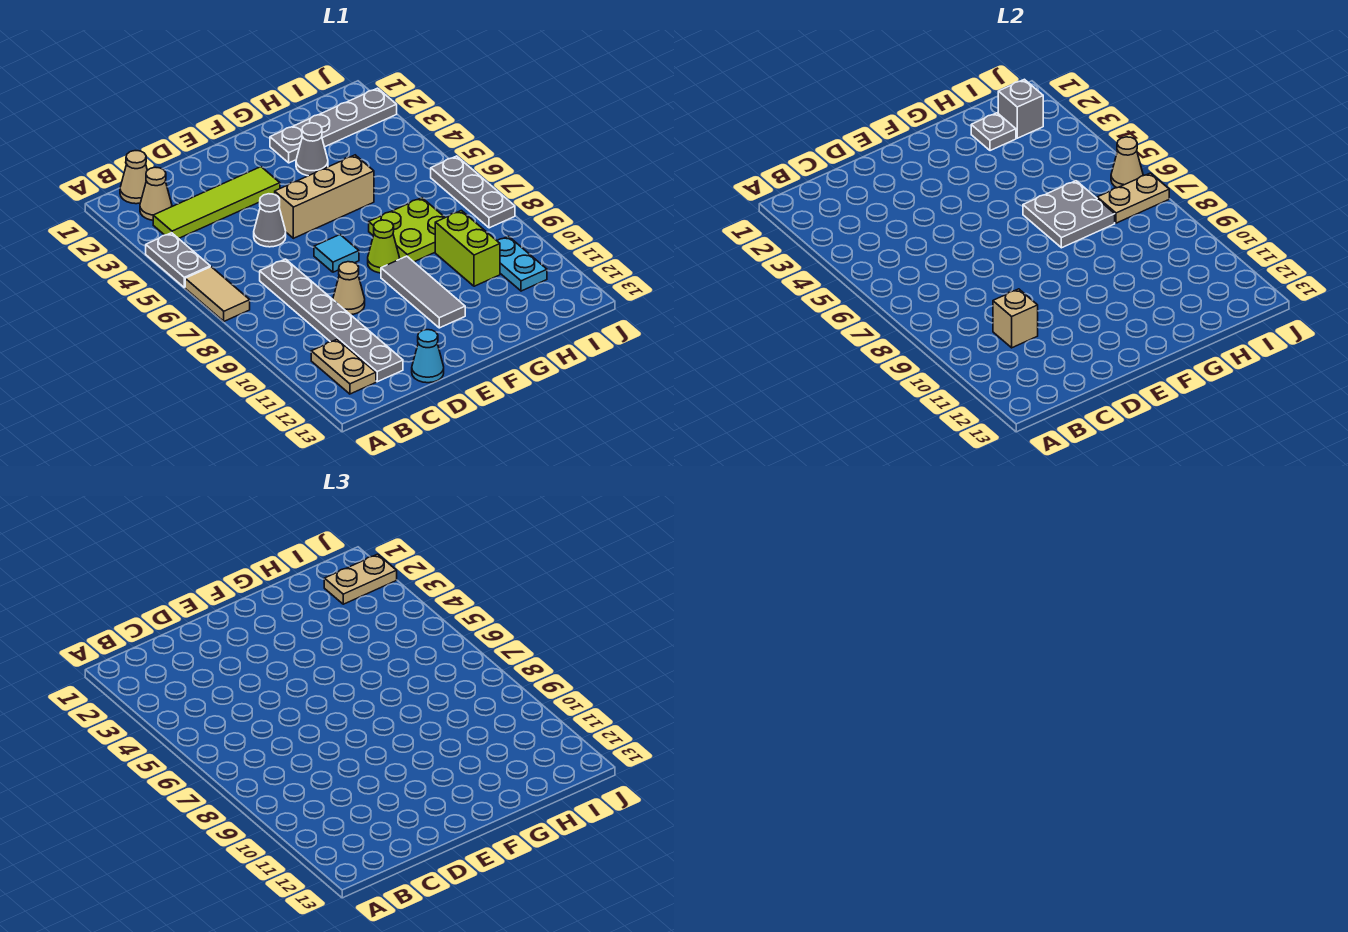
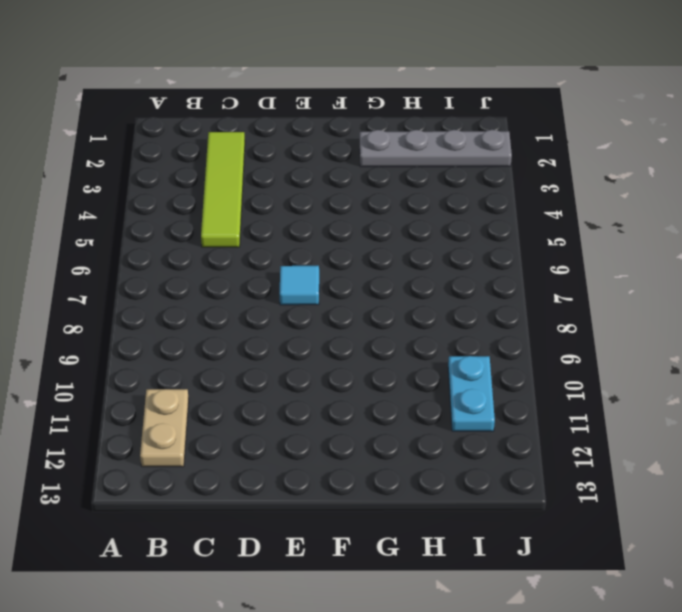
lime tile C2:C5 level 1 -> lime tile B3:E3 level 1
none -> grey plate A4:A5 level 1
none -> tan tile A6:A7 level 1
none -> tan cone B1 level 1

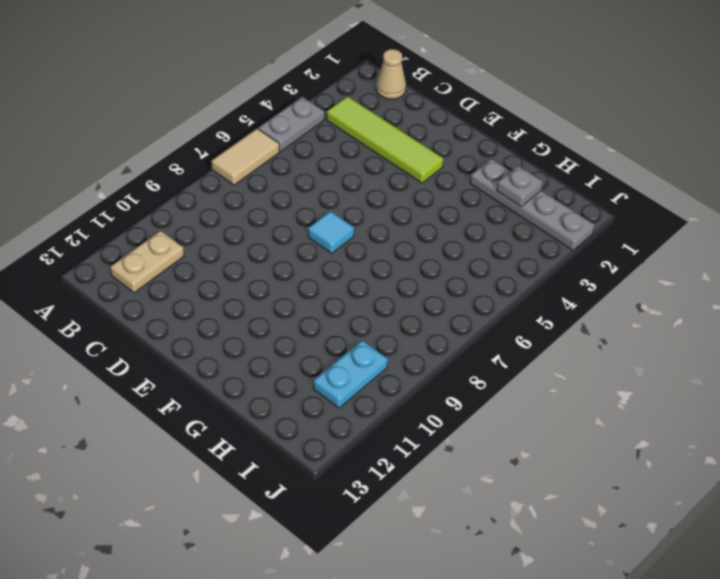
none -> tan cone B2 level 1
none -> grey plate C7:C12 level 1
none -> grey cone D5 level 1

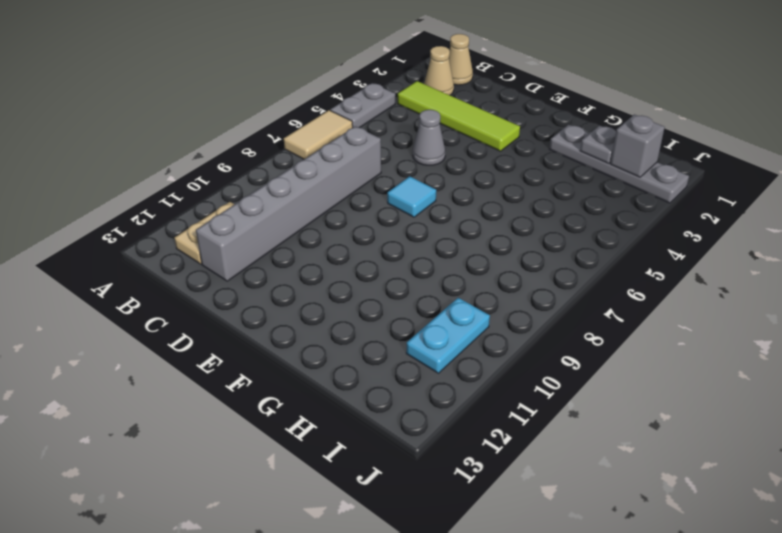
grey brick C7:C12 level 1 -> grey plate C7:C12 level 1
none -> tan cone D9 level 1
none -> cyan cone D13 level 1
none -> tan brick E5:G5 level 1

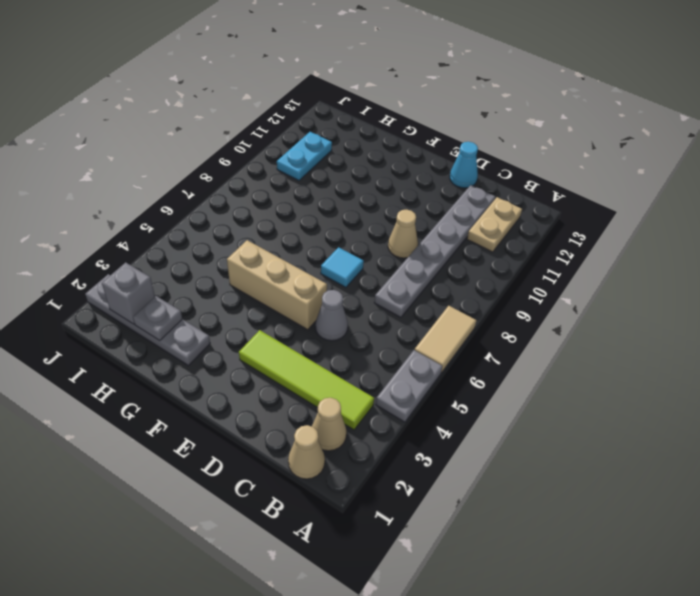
none -> lime cone F8 level 1
none -> grey tile F9:F11 level 1
none -> grey cone G3 level 1

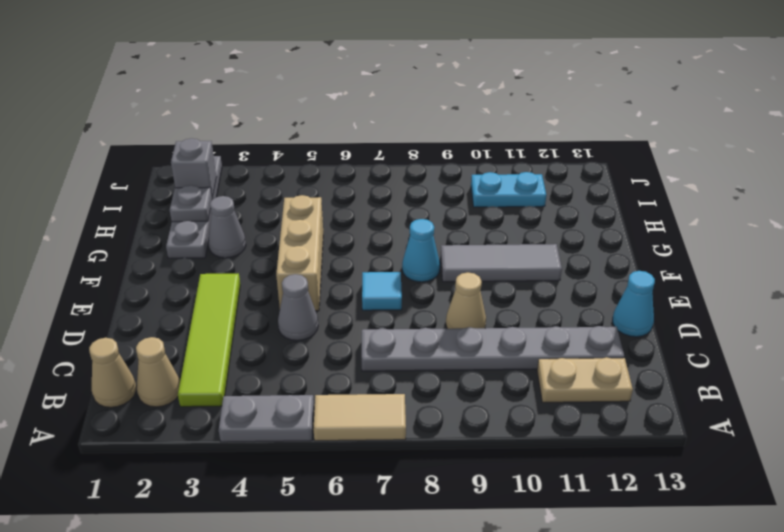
cyan cone F8 level 1 -> lime cone F8 level 1
none -> lime plate G7:H8 level 1
none -> lime brick H9:H10 level 1
none -> grey plate J6:J8 level 1

